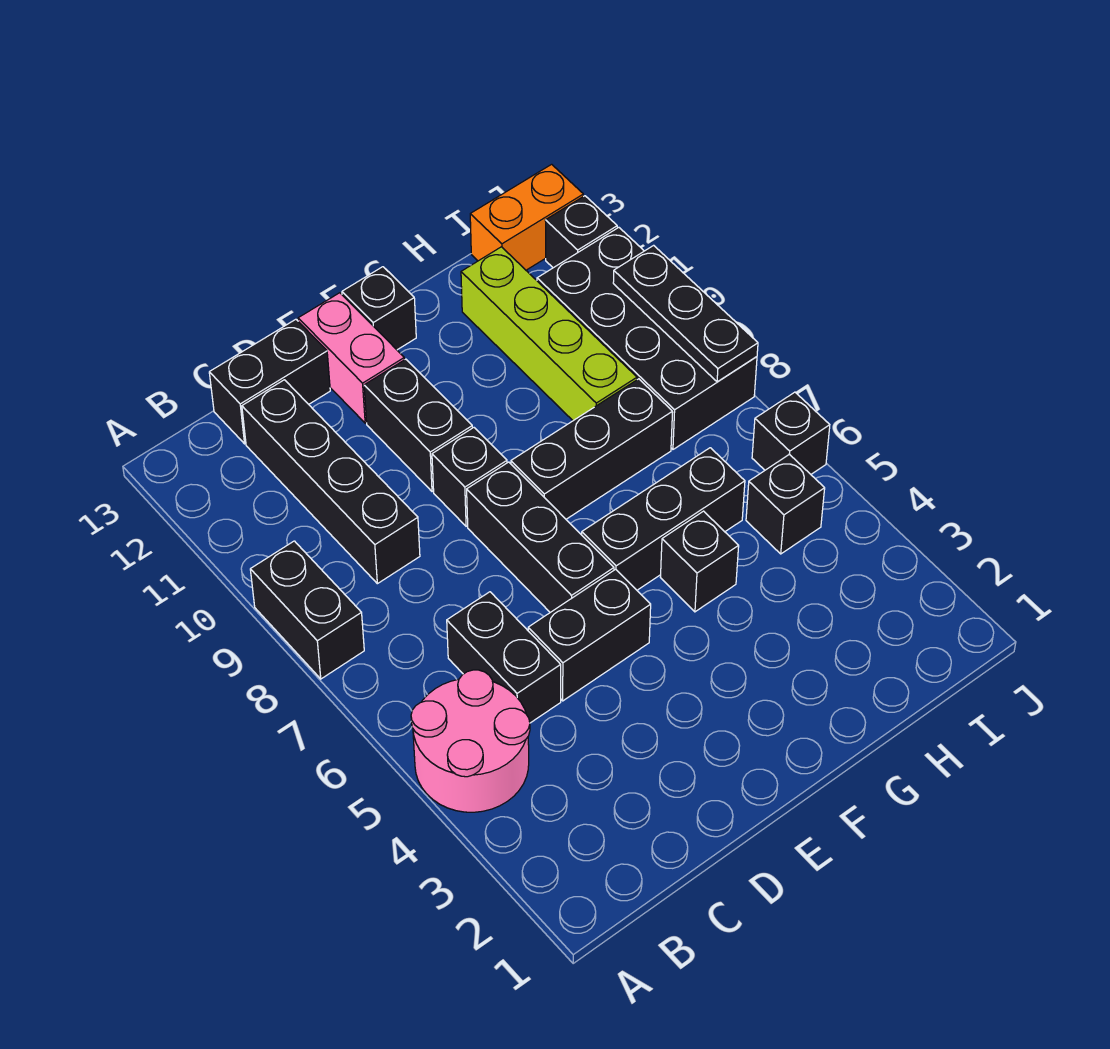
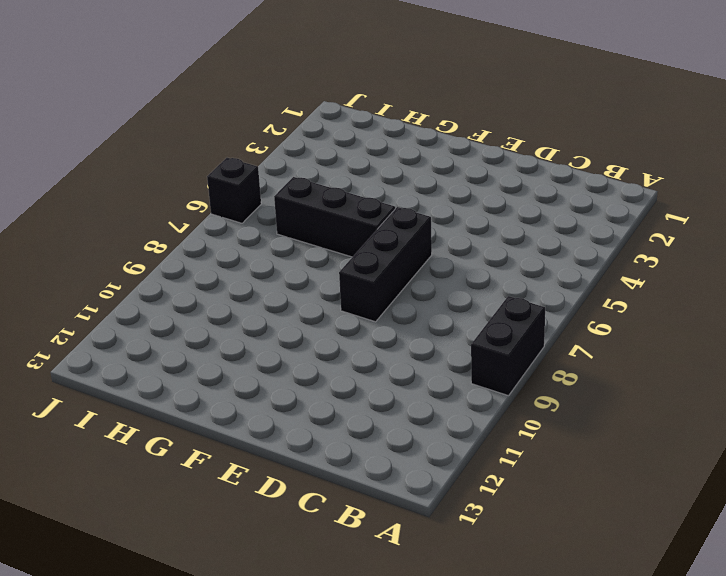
none -> pink round brick A4:B5 level 1
none -> black brick C5:C6 level 1
none -> black brick C9:C12 level 1

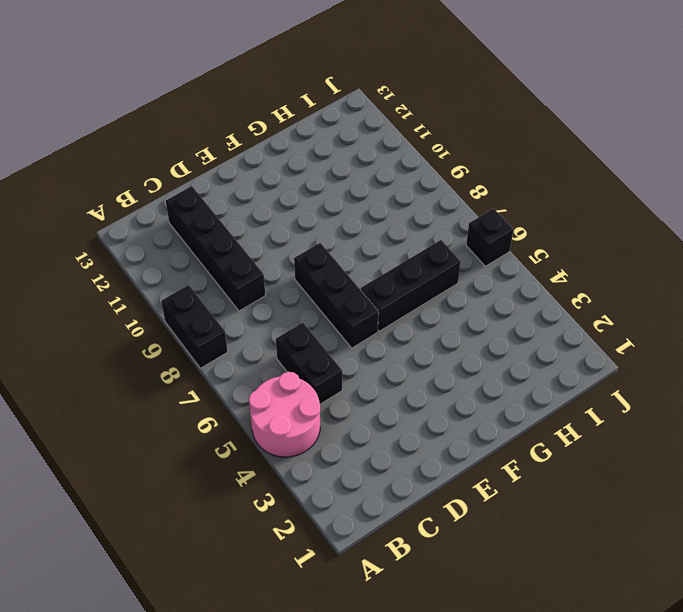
none -> black brick C13:D13 level 1
none -> black brick D5:E5 level 1
none -> black brick E9 level 1

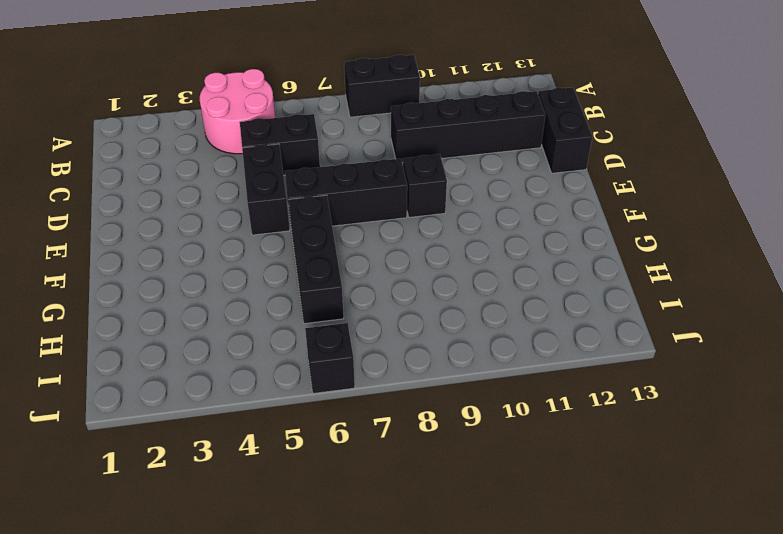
none -> black brick E10:E11 level 1
none -> pink brick E12:E13 level 1
none -> black brick F8:H8 level 1

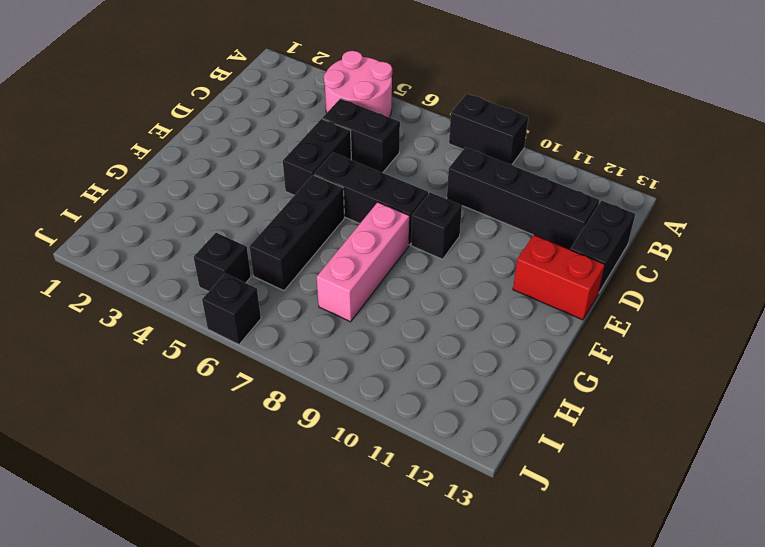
red brick E12:E13 level 1 -> pink brick E12:E13 level 1
pink brick F8:H8 level 1 -> black brick F8:H8 level 1
none -> black brick E10:E11 level 1
none -> black brick F13 level 1
none -> black brick G5 level 1

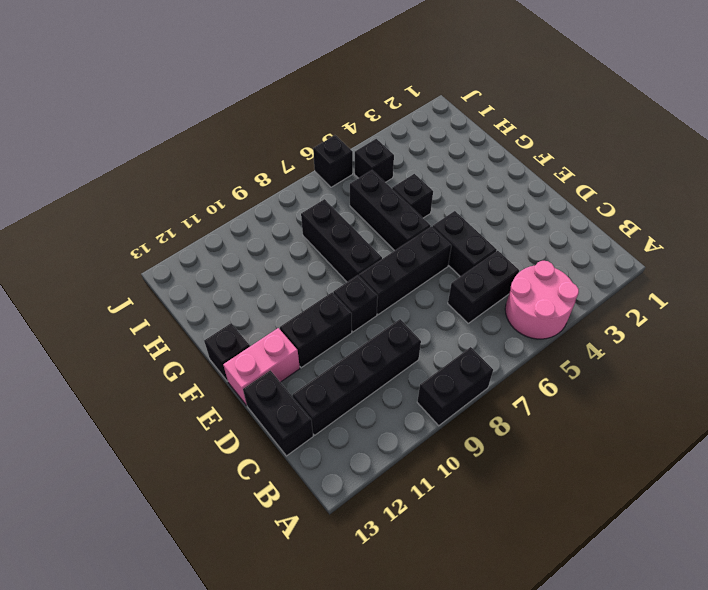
none -> lime brick H9:H12 level 1
none -> black brick I8:J11 level 1
none -> orange brick I13:J13 level 1

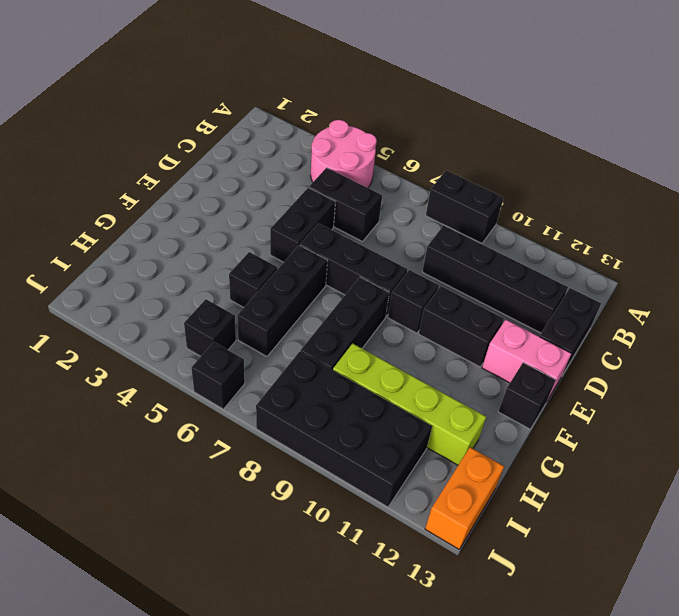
none -> black brick J12 level 1
none -> black plate J8:J10 level 2

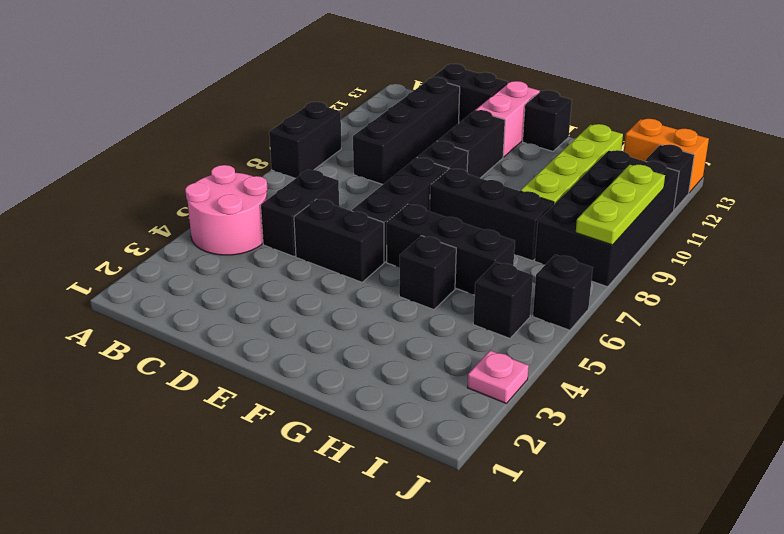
pink plate J3 level 1 -> none
lime plate J8:J10 level 2 -> black plate J8:J10 level 2

